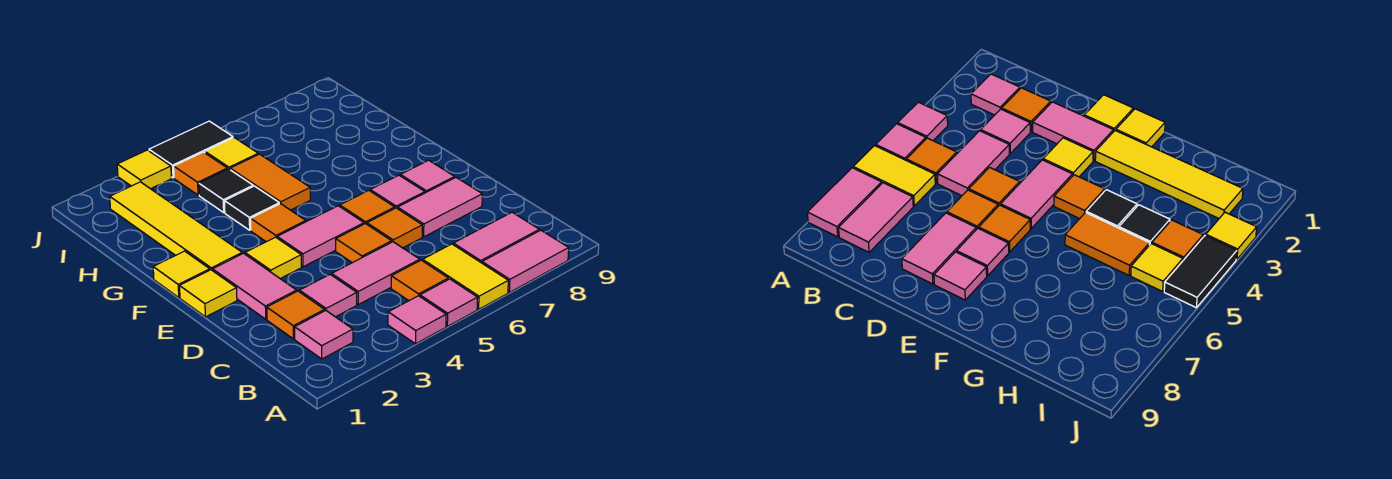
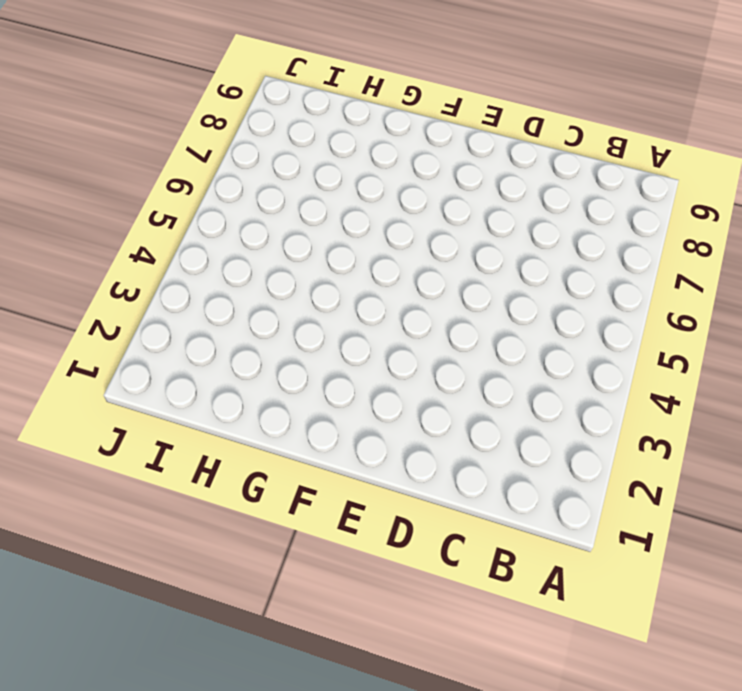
none -> pink tile A4 level 1
none -> pink tile A5 level 1
none -> yellow tile A6:B6 level 1
none -> pink tile A7:A8 level 1

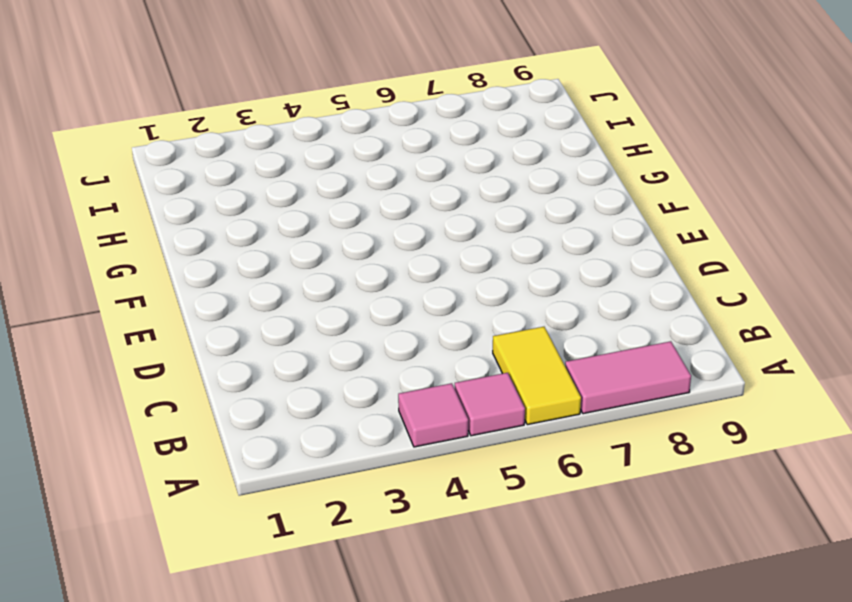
none -> pink tile B2 level 1
none -> orange tile B5 level 1
none -> pink tile B7:B8 level 1
none -> orange tile C2 level 1

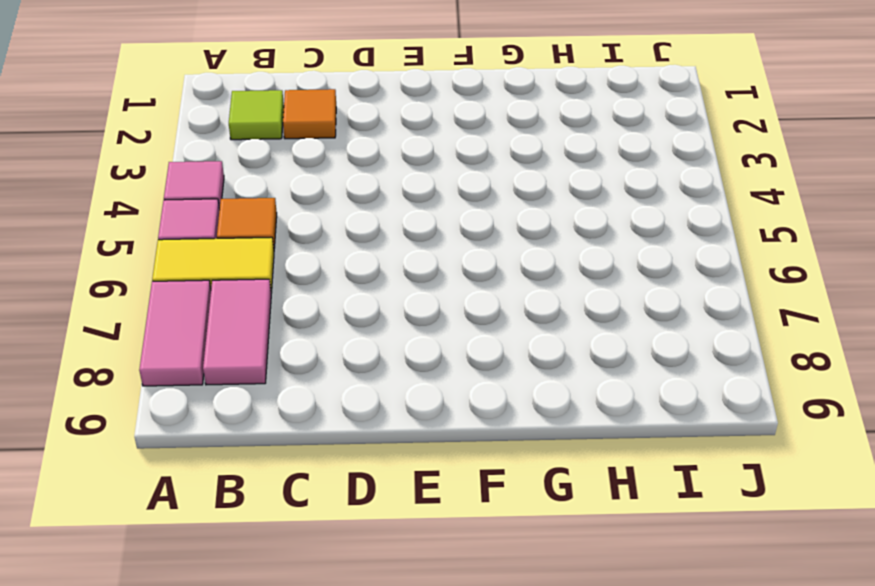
lime tile B2 level 1 -> pink tile B2 level 1
none -> pink tile C3 level 1
none -> pink tile C4:C5 level 1
none -> pink tile D2:E2 level 1
none -> orange tile D5 level 1

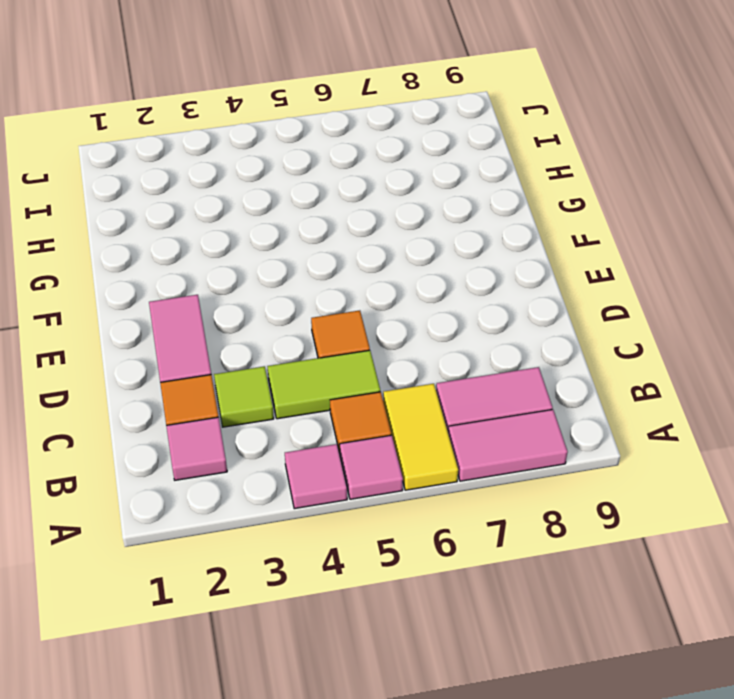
lime tile C3 level 1 -> pink tile C3 level 1
lime tile C4:C5 level 1 -> pink tile C4:C5 level 1
none -> orange tile D6 level 1
none -> pink tile D7:D8 level 1
none -> yellow tile E1 level 1
none -> yellow tile E3 level 1

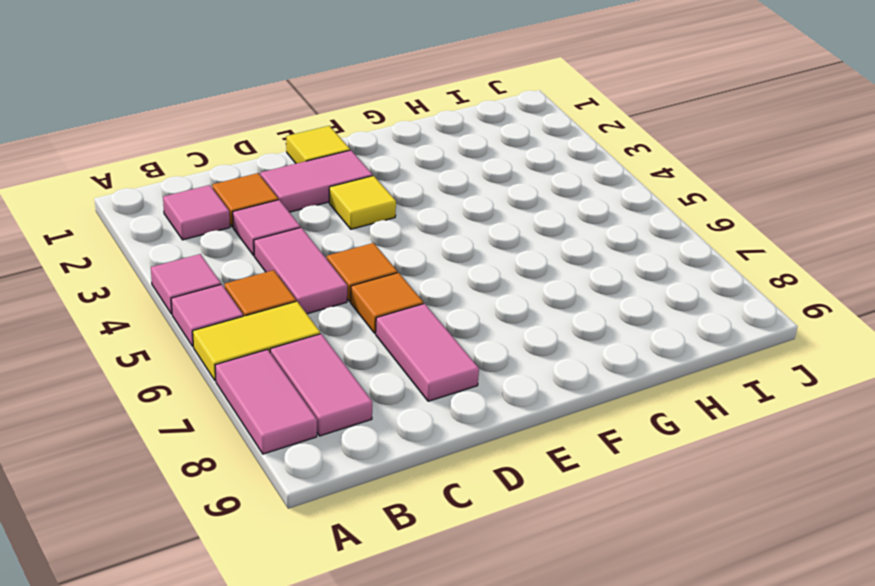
none -> pink tile E4:E5 level 1
none -> orange tile E6 level 1
none -> pink tile E7 level 1
none -> pink tile E8 level 1

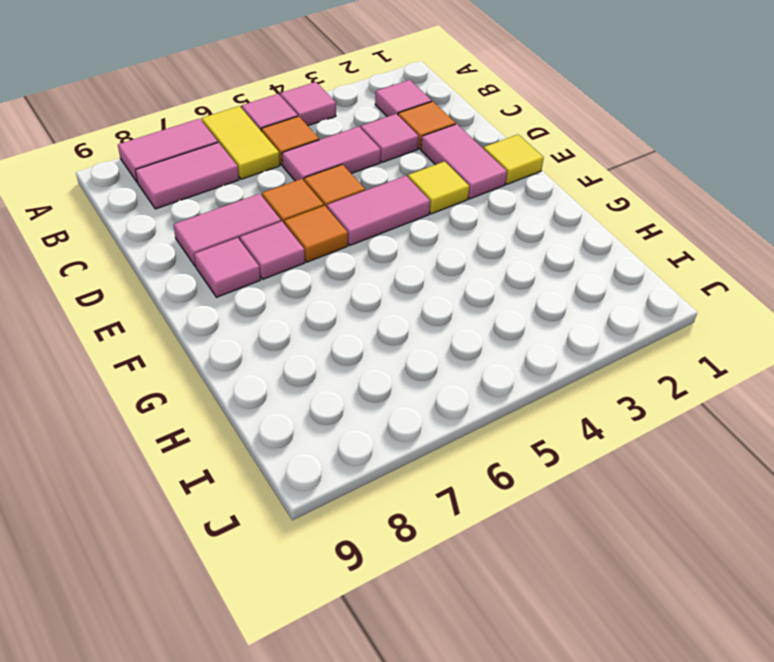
none -> yellow tile F1 level 1
none -> yellow tile F2:I2 level 1
none -> orange tile F4 level 1
none -> black tile G4 level 1

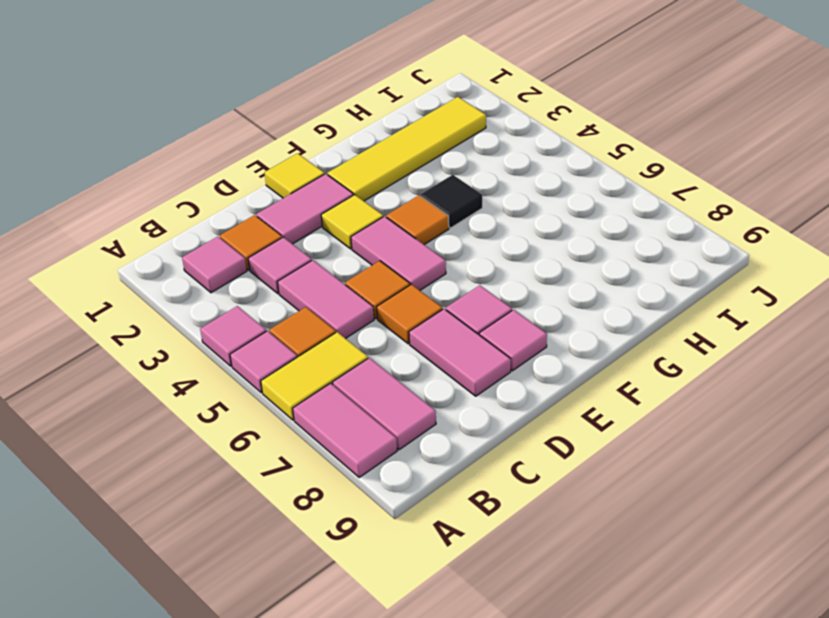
none -> orange tile E6 level 1
none -> yellow tile F1 level 1
none -> orange tile G5:H5 level 1
none -> black tile H4 level 1

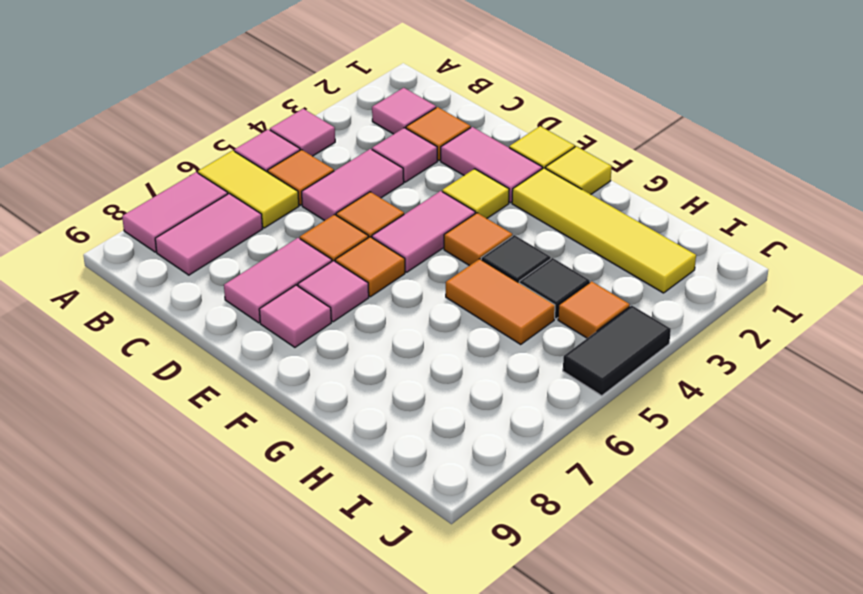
none -> yellow tile I5 level 1
none -> yellow tile J3 level 1

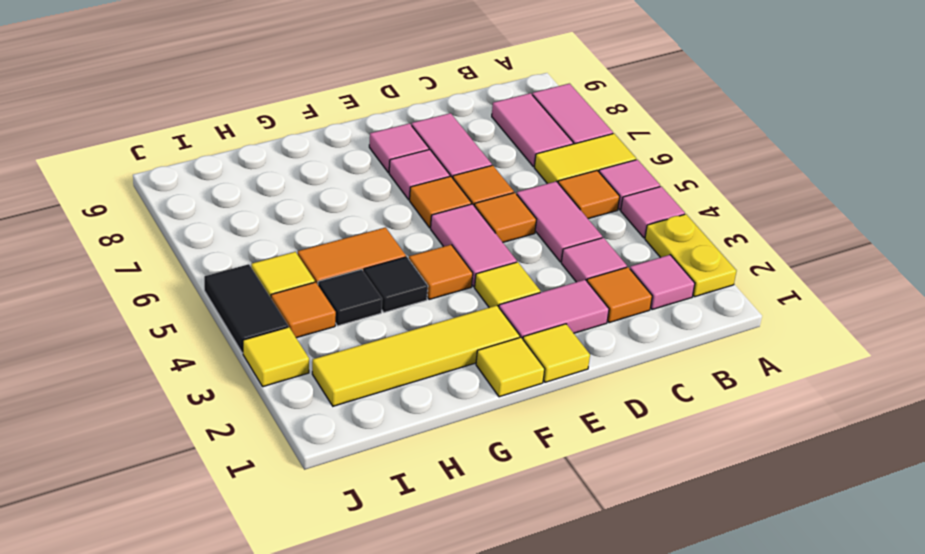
yellow plate A2:A3 level 1 -> none

